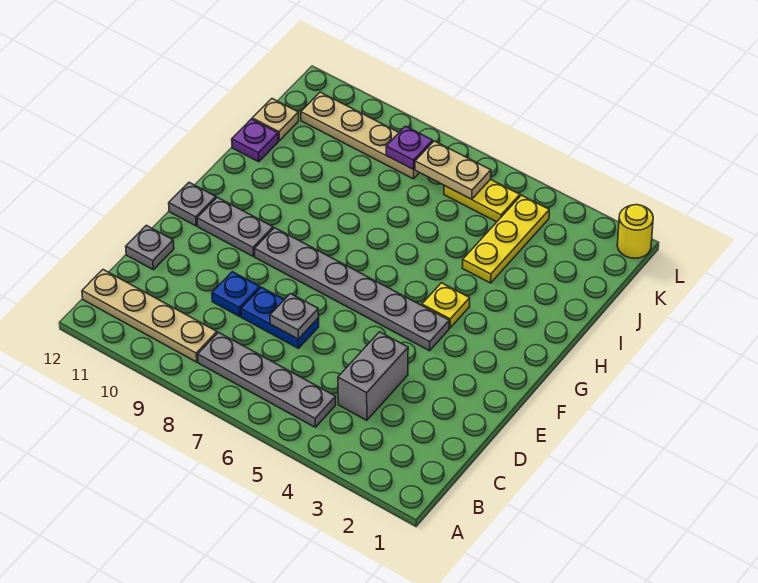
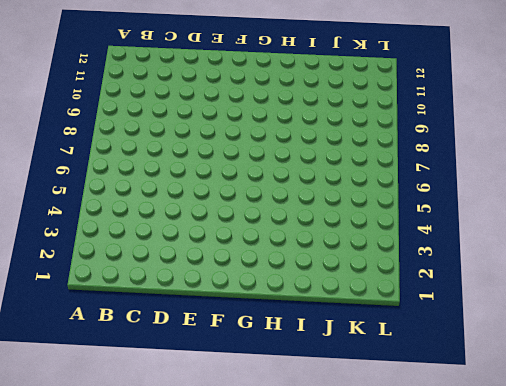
none -> grey plate B5:B8 level 1
none -> tan plate B9:B12 level 1
none -> grey brick C4:D4 level 1

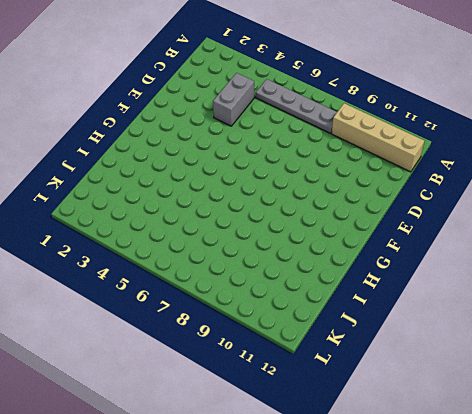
tan brick B9:B12 level 1 -> tan plate B9:B12 level 1
none -> blue plate D7:D8 level 1
none -> blue plate D9 level 1
none -> grey plate D12 level 1

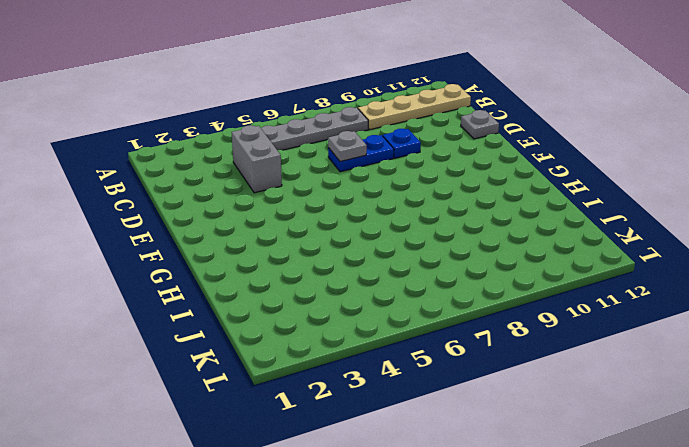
none -> grey plate F4:F9 level 1
none -> grey plate F10:F11 level 1
none -> grey plate F12 level 1

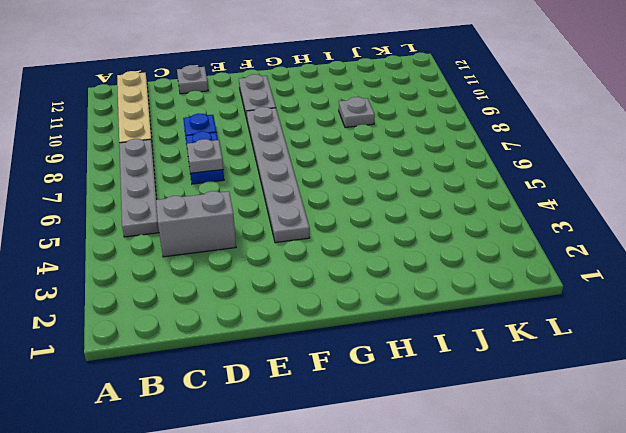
grey plate I9 level 1 -> grey plate F12 level 1
none -> yellow plate G4 level 1
none -> yellow plate I4:K4 level 1
none -> purple plate I12 level 1

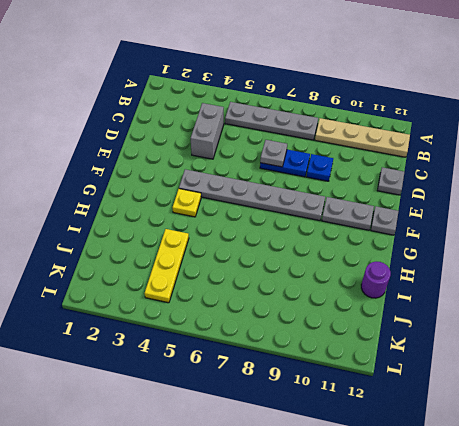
purple round brick I12 level 1 -> purple plate I12 level 1
none -> tan plate J12 level 1
none -> yellow plate K5:K6 level 1
none -> tan plate K8:K11 level 1

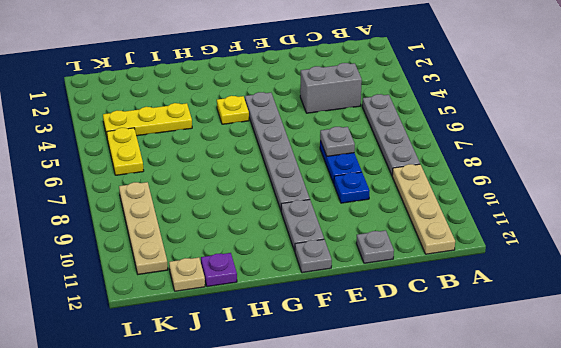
none -> yellow round brick L1 level 1
none -> tan plate K6:K7 level 2
none -> purple plate K8 level 2

